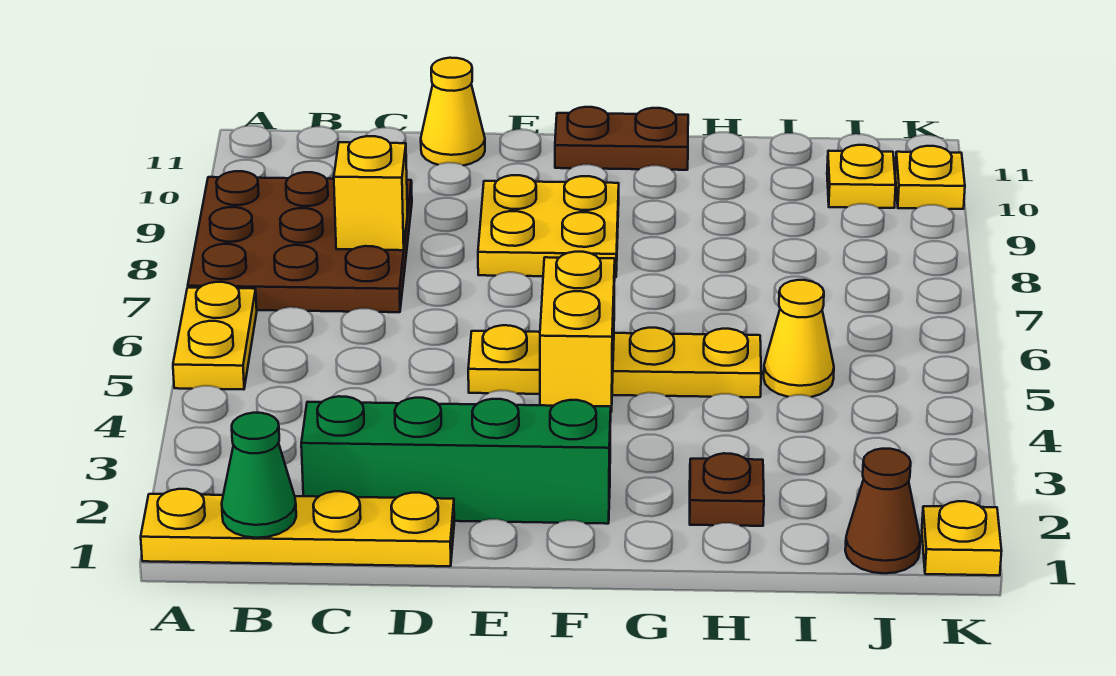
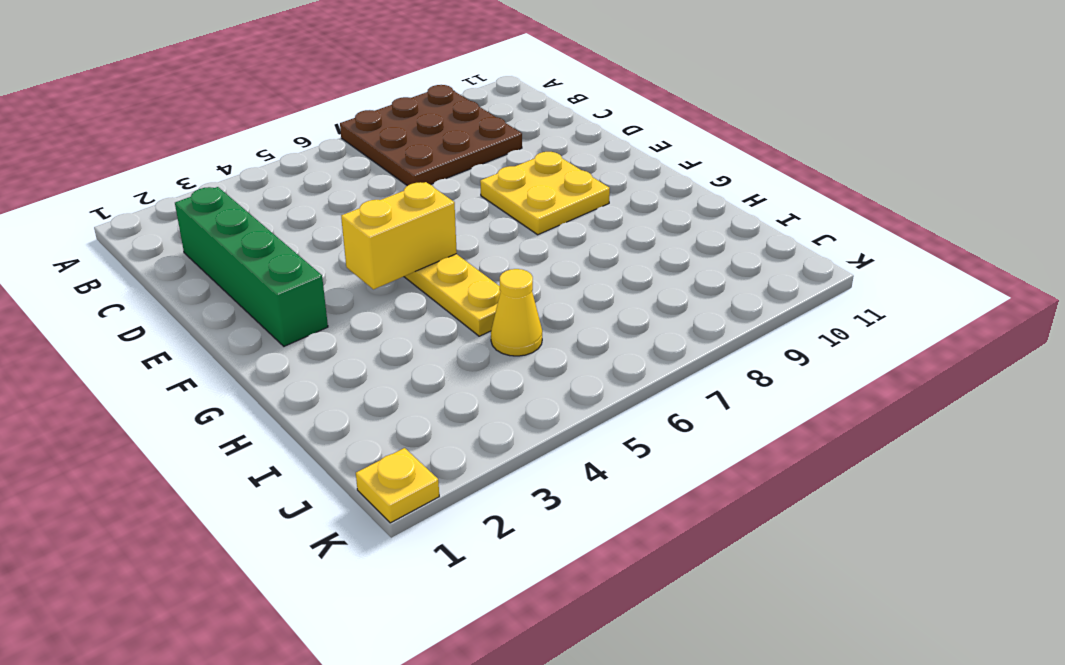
none -> yellow plate A1:D1 level 1
none -> yellow plate A5:A6 level 1
none -> yellow cone D11 level 1

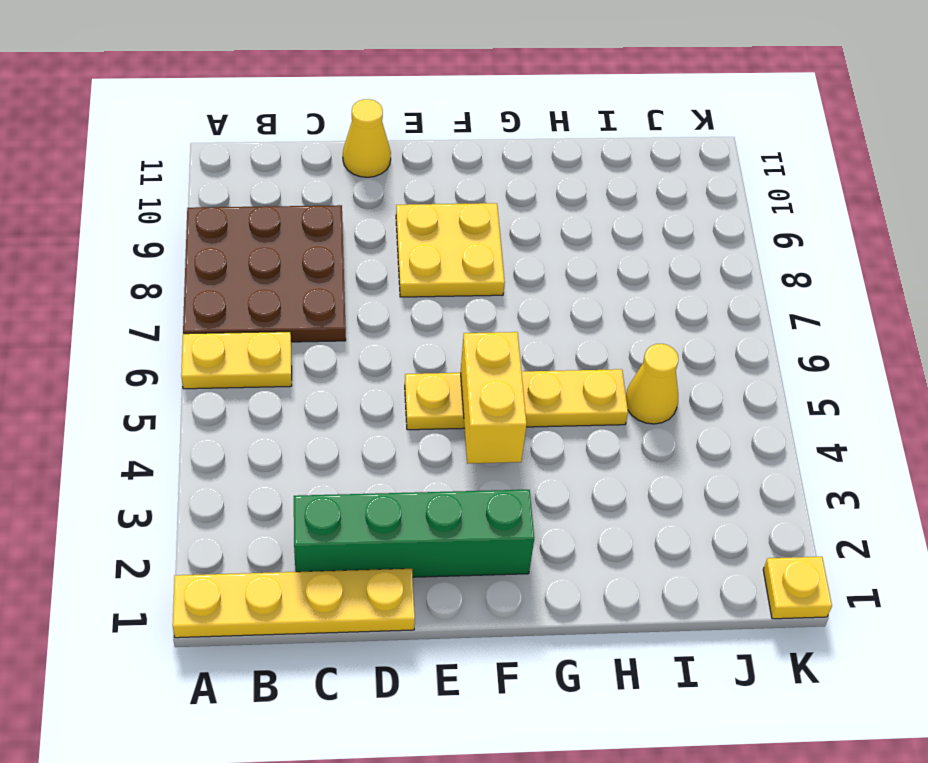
yellow plate A6:B6 level 1 -> yellow plate A5:A6 level 1
none -> brown plate F11:G11 level 1
none -> brown plate H2 level 1
none -> brown cone J1 level 1

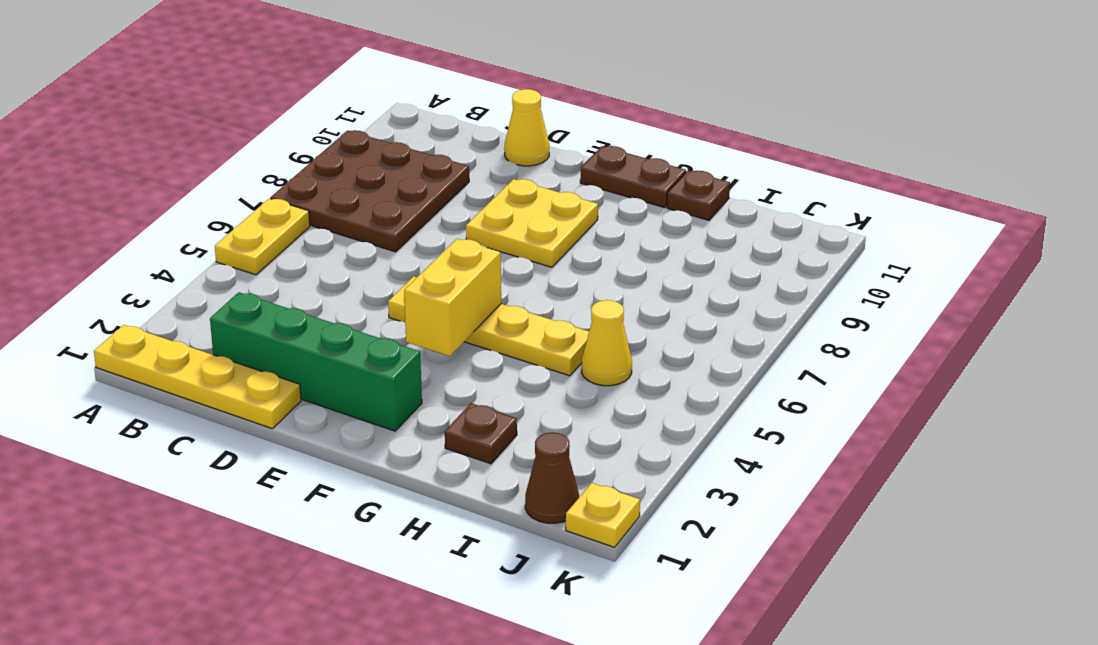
brown plate H11 level 1 -> none
none -> yellow plate J10 level 1
none -> yellow plate K10 level 1
none -> green cone B1 level 2

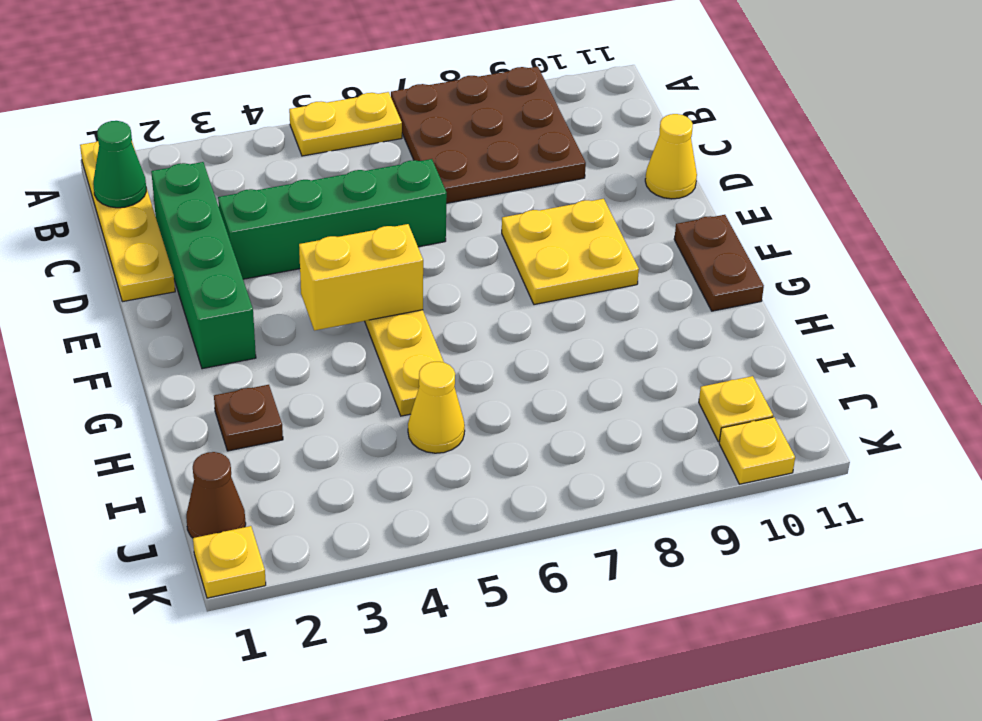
green brick D3:D6 level 1 -> none
none -> yellow brick C8 level 2

